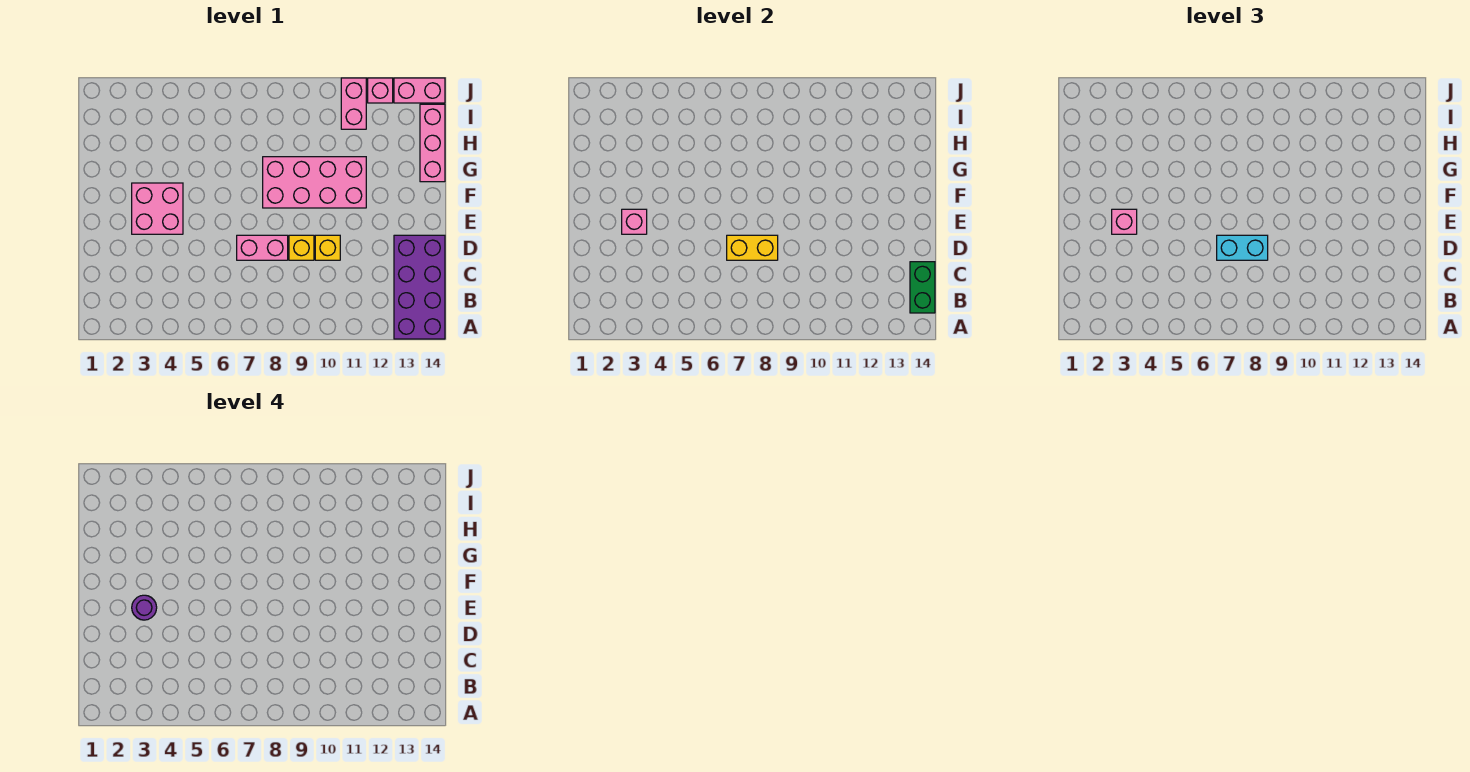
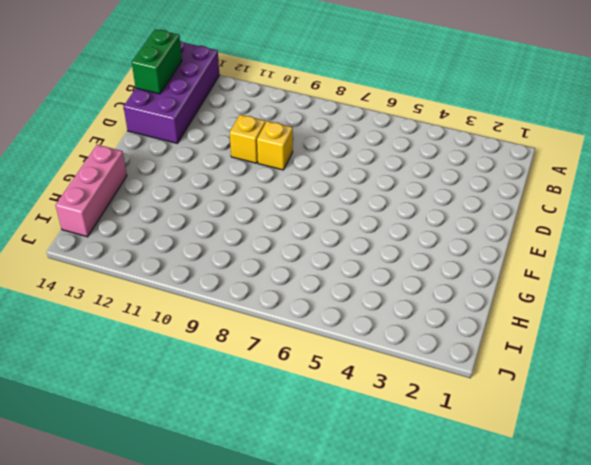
none -> pink brick D7:D8 level 1
none -> pink brick E3:F4 level 1
none -> pink brick F8:G11 level 1

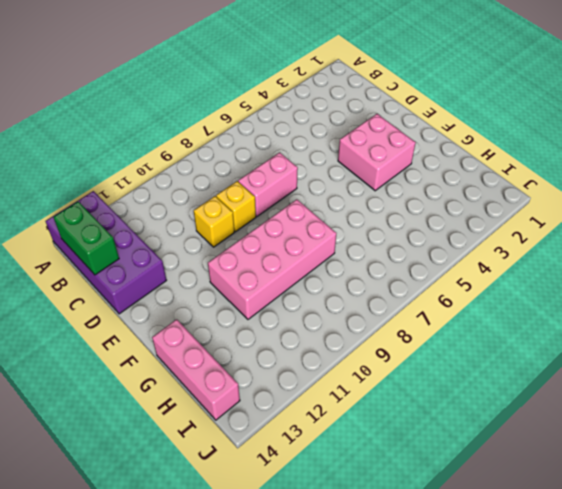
none -> pink brick I11:J11 level 1
none -> pink brick J12 level 1
none -> pink brick J13:J14 level 1

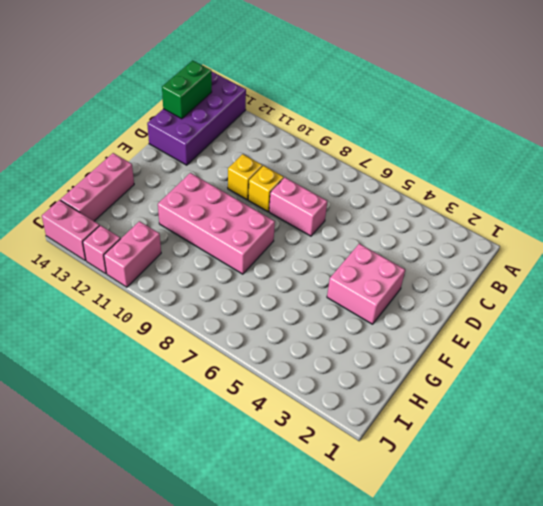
none -> yellow brick D7:D8 level 2
none -> pink brick E3 level 2
none -> cyan brick D7:D8 level 3

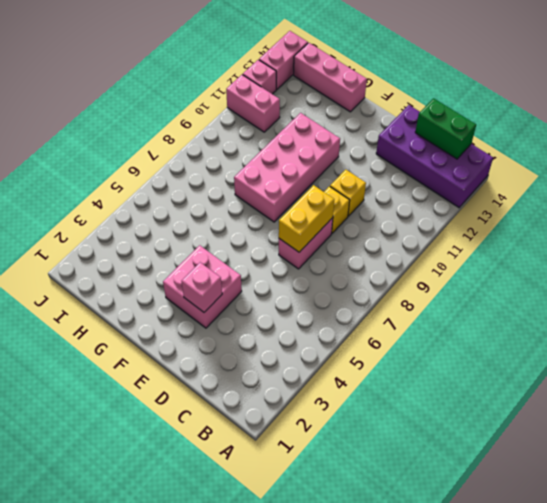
none -> cyan brick D7:D8 level 3
none -> pink brick E3 level 3
none -> purple round brick E3 level 4

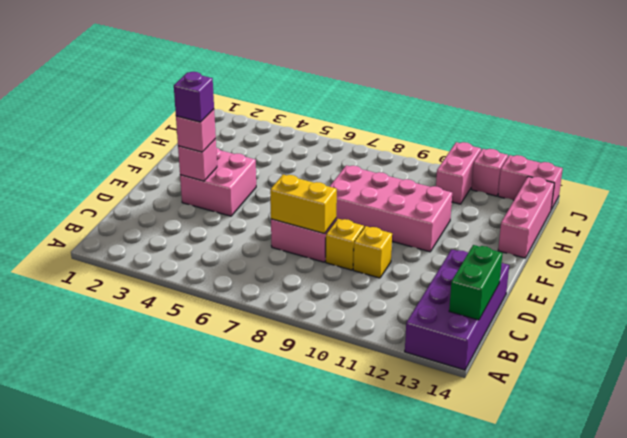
purple brick E3 level 4 -> purple round brick E3 level 4
none -> cyan brick D7:D8 level 3

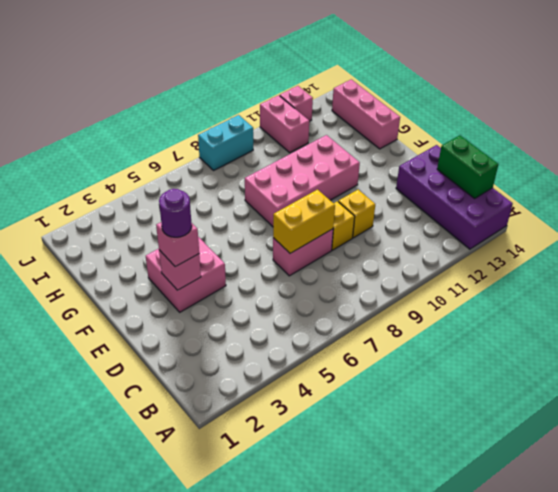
cyan brick J8:J9 level 1 -> cyan brick D7:D8 level 3
none -> pink brick J13:J14 level 1

